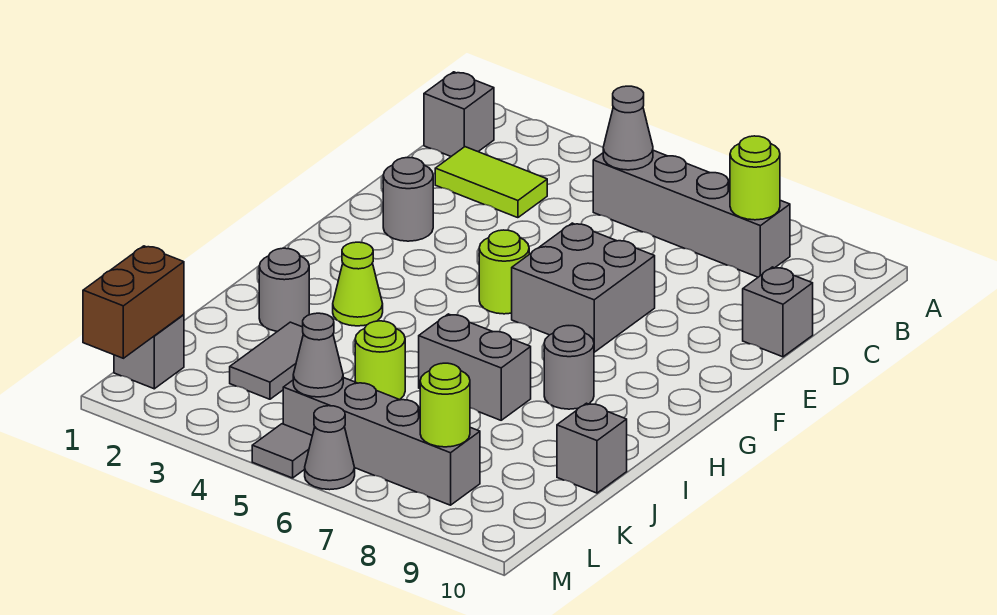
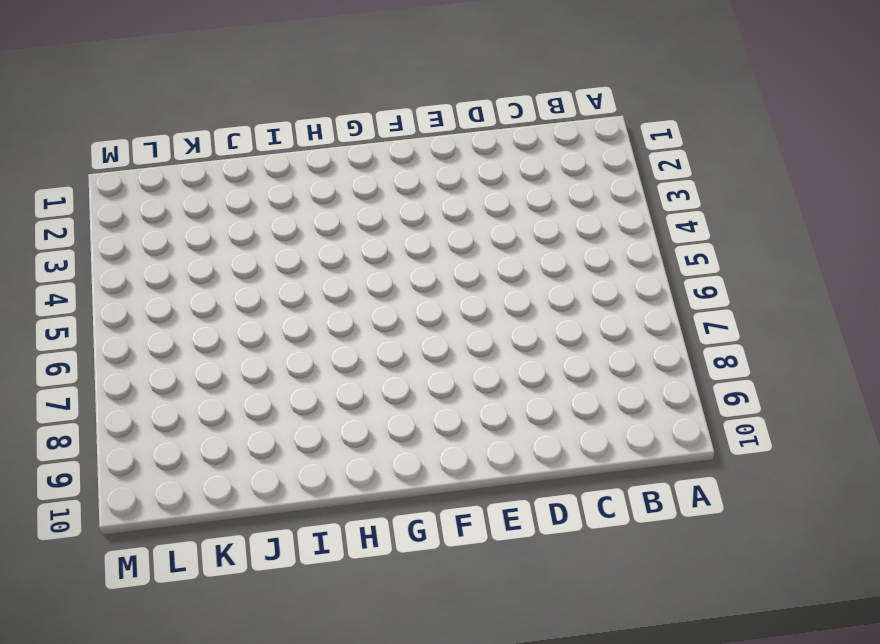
none -> grey brick B1 level 1
none -> grey brick B5:B8 level 1
none -> lime tile C2:C3 level 1

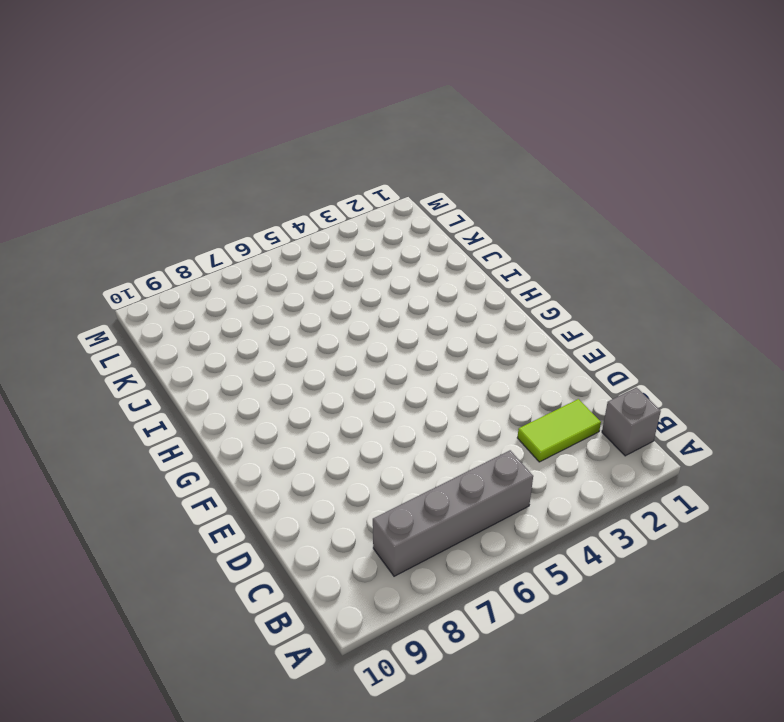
none -> grey brick D10 level 1
none -> grey round brick E2 level 1
none -> grey brick E6:F7 level 1

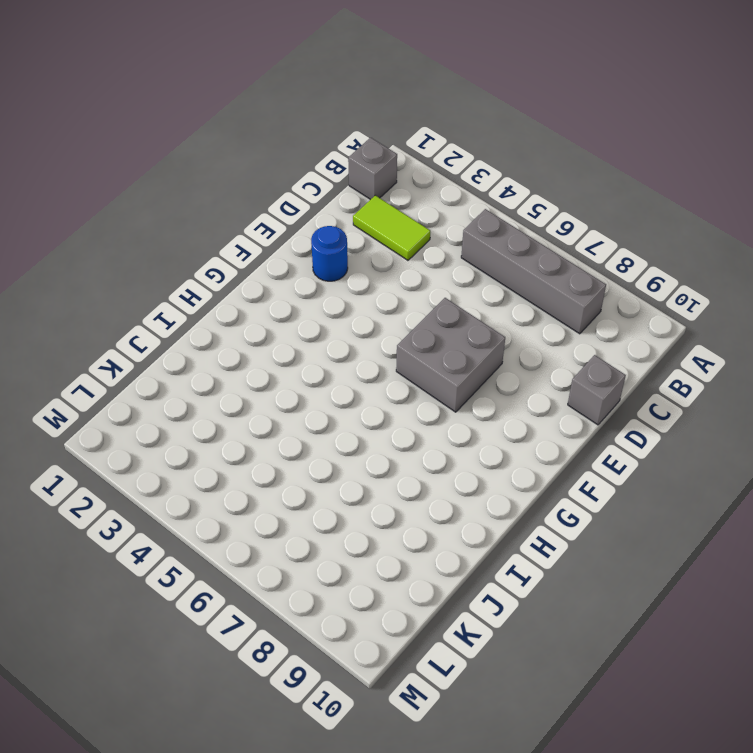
blue round brick E2 level 1 -> grey round brick E2 level 1
none -> lime round brick F5 level 1
none -> lime cone H3 level 1
none -> grey round brick H8 level 1

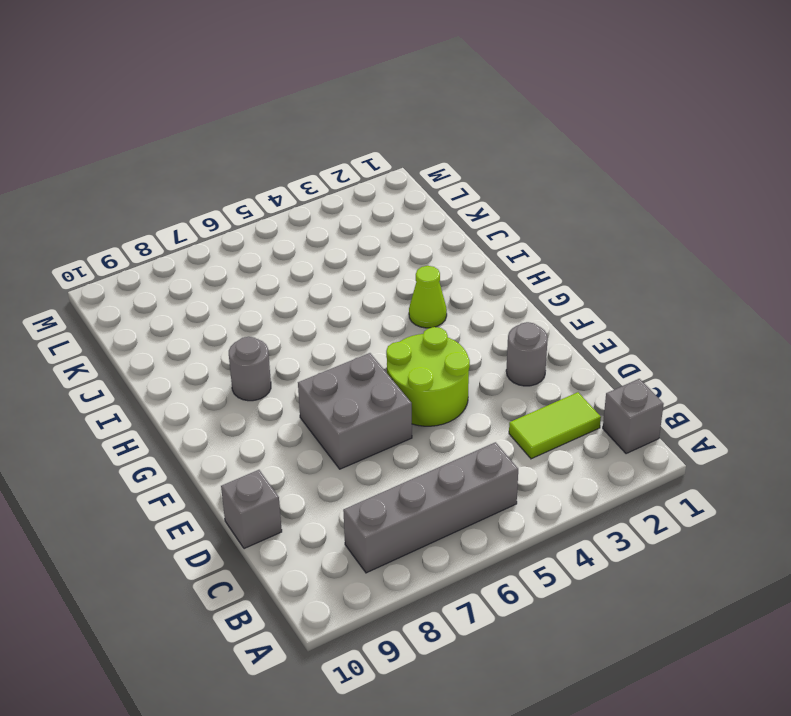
lime round brick E4:F5 level 1 -> lime round brick F5 level 1
none -> grey round brick I2 level 1
none -> grey brick I6:I7 level 1
none -> grey tile J3:K3 level 1

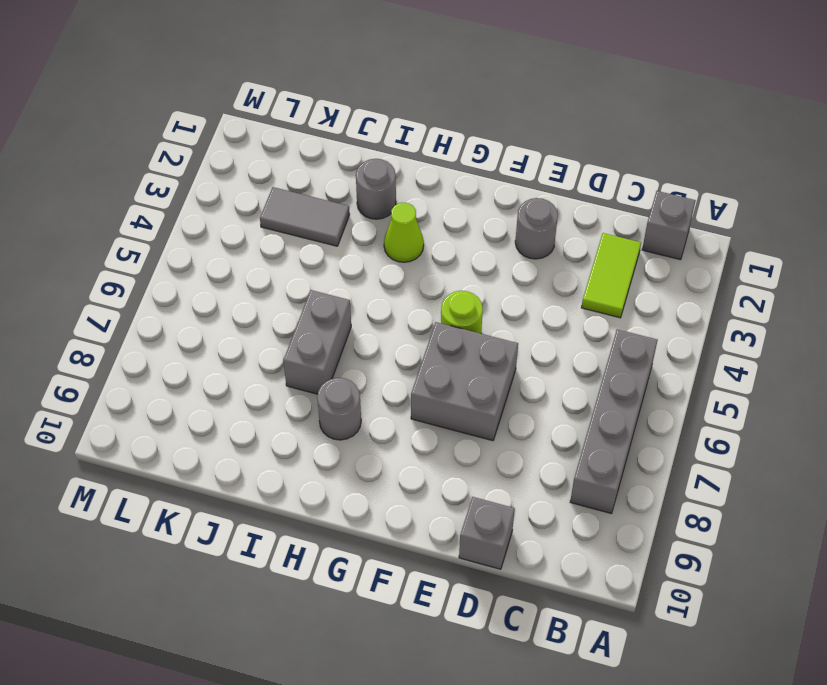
none -> lime round brick J5 level 1
none -> grey brick J10 level 1
none -> grey brick L1 level 1

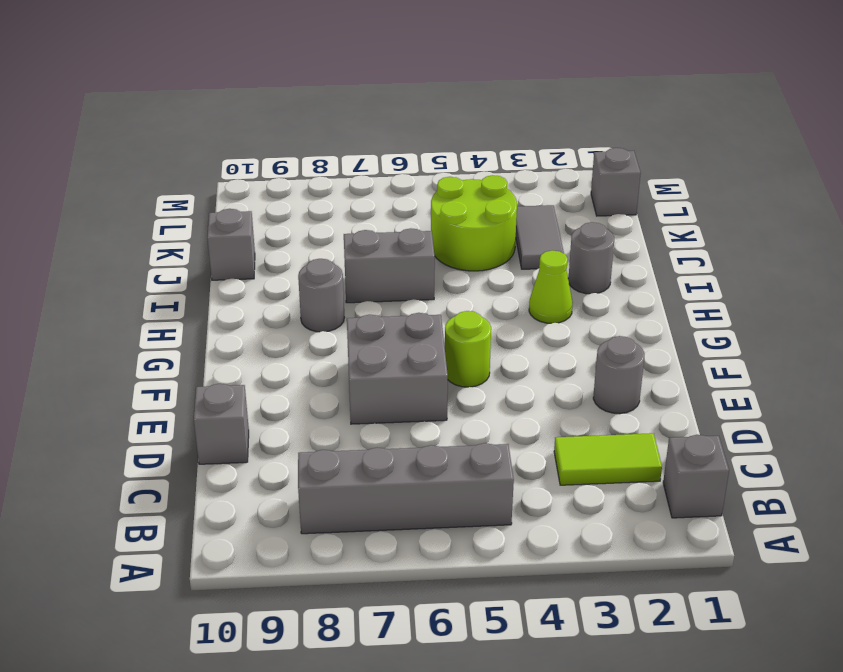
lime round brick J4:K5 level 1 -> lime round brick J5 level 1
none -> grey brick L5:L8 level 1
none -> grey tile M5 level 1
none -> grey cone M6 level 1

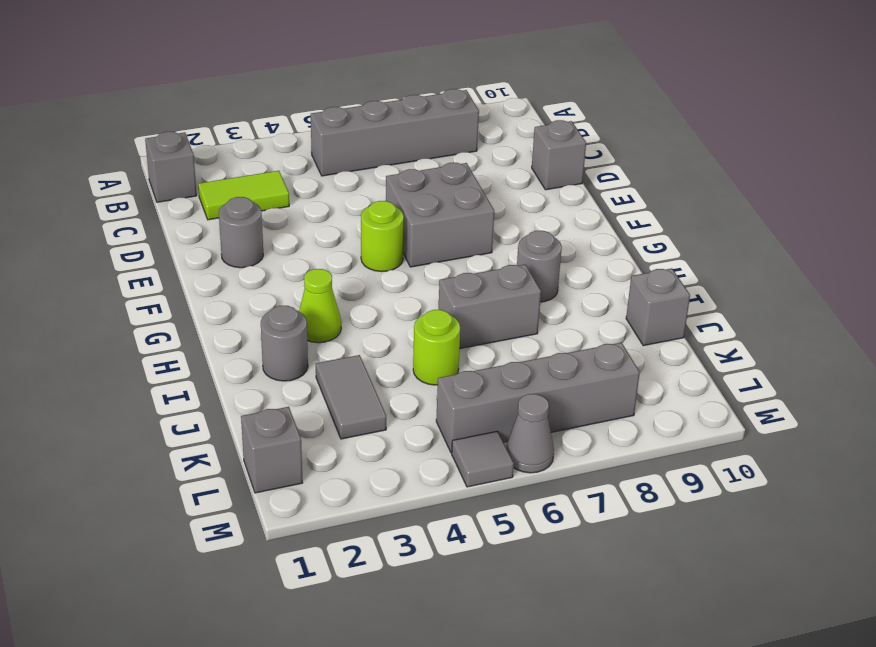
none -> grey cone B5 level 2
none -> lime round brick B8 level 2
none -> brown brick L1:M1 level 2

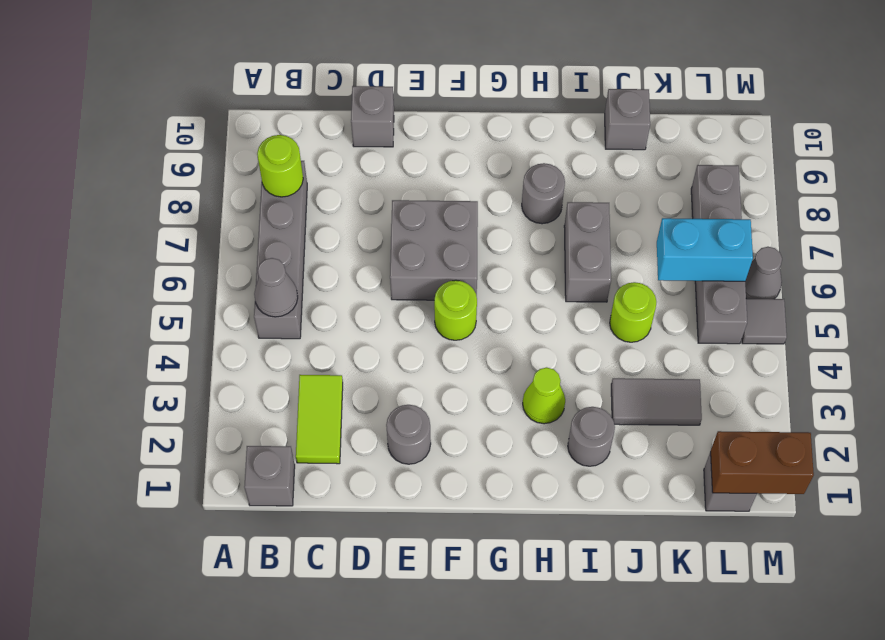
cyan brick K6:L6 level 2 -> none
none -> grey cone L5 level 2
none -> lime round brick L8 level 2

